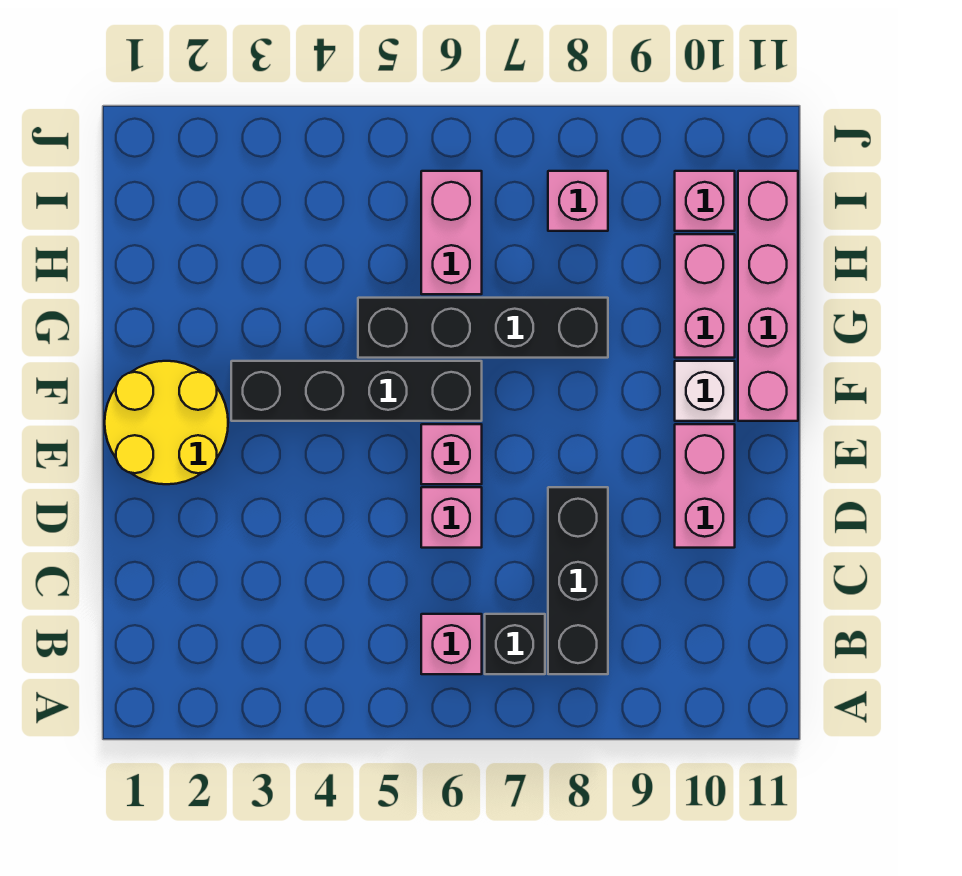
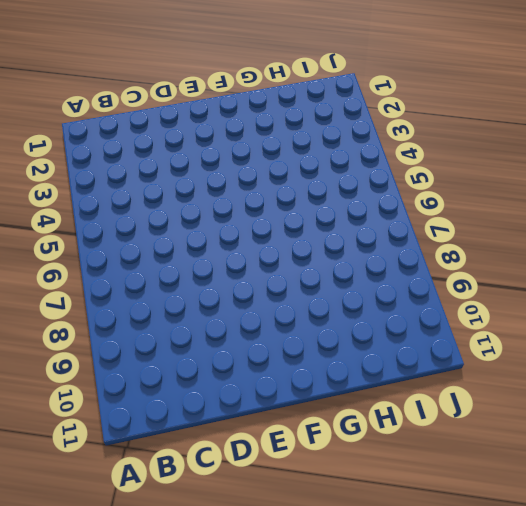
none -> pink brick B6 level 1
none -> black brick B7 level 1
none -> black brick B8:D8 level 1

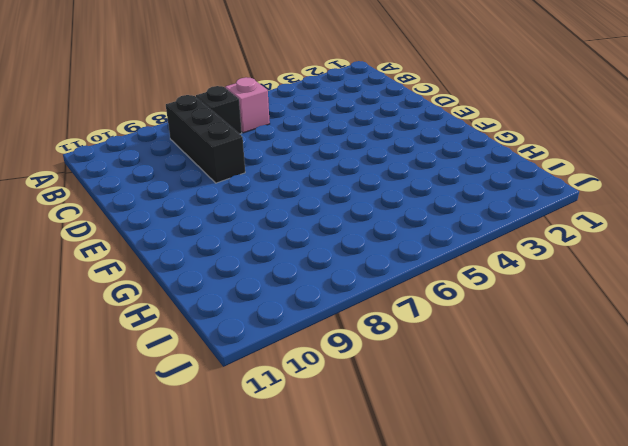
none -> pink brick D6 level 1
none -> pink brick D10:E10 level 1
none -> yellow round brick E1:F2 level 1

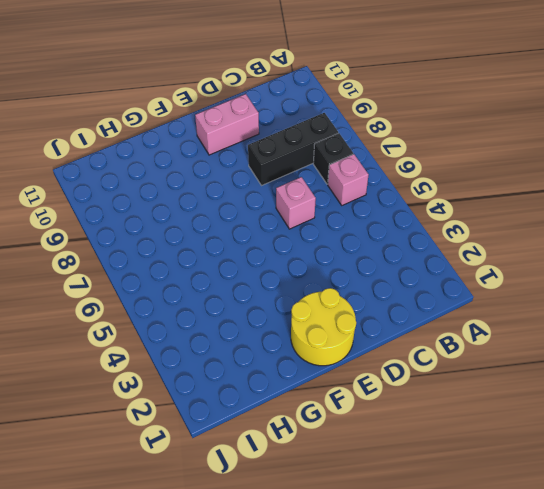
none -> pink brick E6 level 1
none -> black brick F3:F6 level 1
none -> white brick F10 level 1

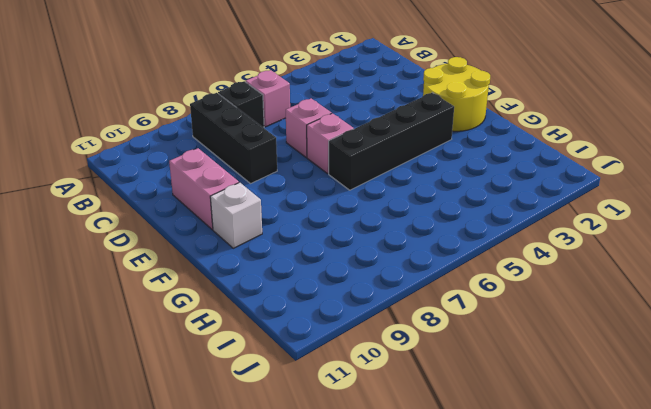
none -> pink brick F11:I11 level 1
none -> black brick G5:G8 level 1
none -> pink brick G10:H10 level 1

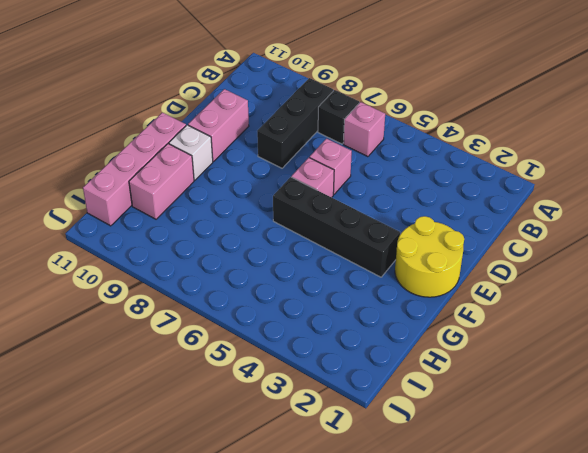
none -> black brick G5:G8 level 1
none -> pink brick H6:I6 level 1
none -> pink brick I8 level 1

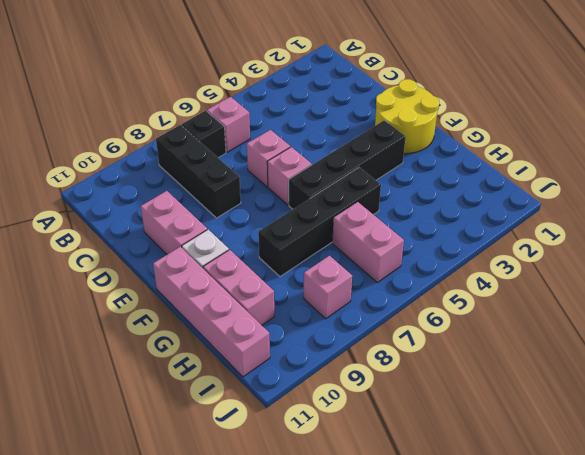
none -> pink brick I10 level 1

